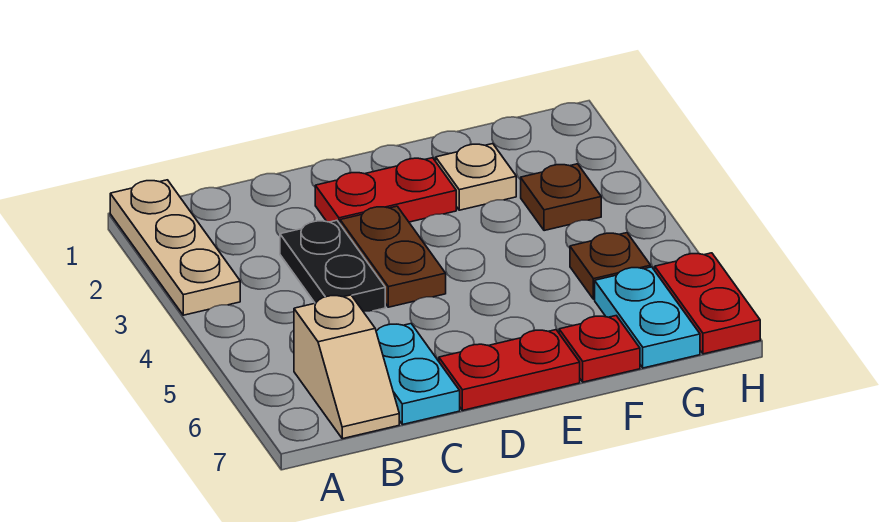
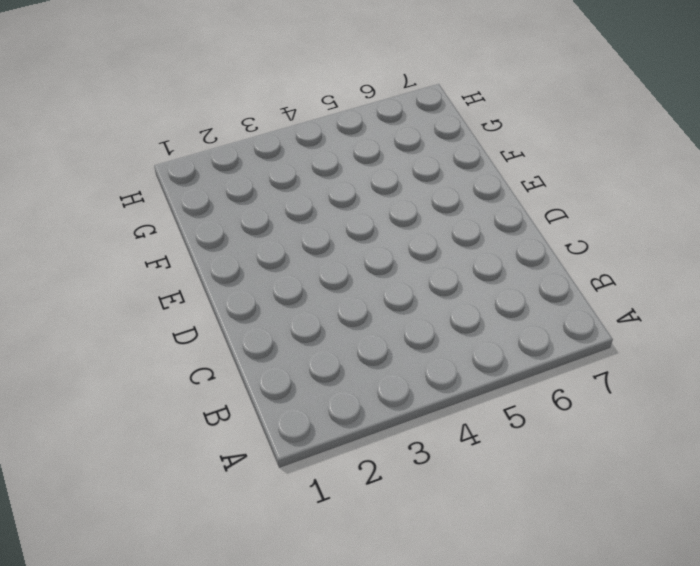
none -> tan plate A1:A3 level 1
none -> tan slope B6:B7 level 1 top 6
none -> black plate C3:C4 level 1

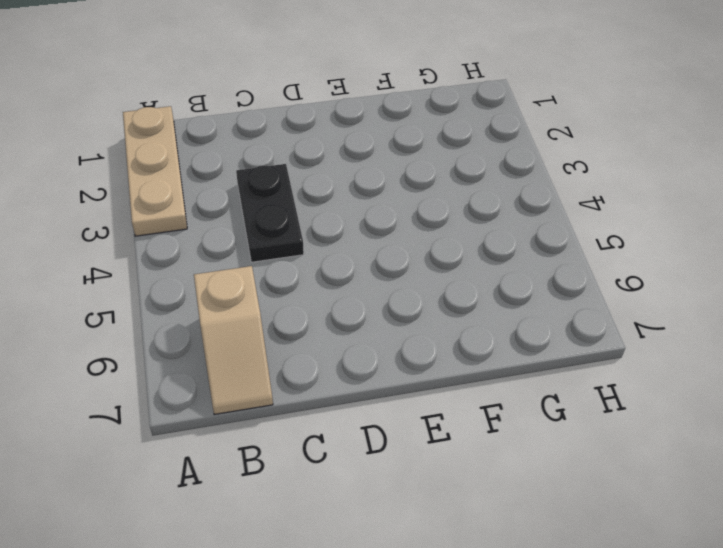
none -> cyan plate C6:C7 level 1
none -> red plate D2:E2 level 1
none -> brown plate D3:D4 level 1

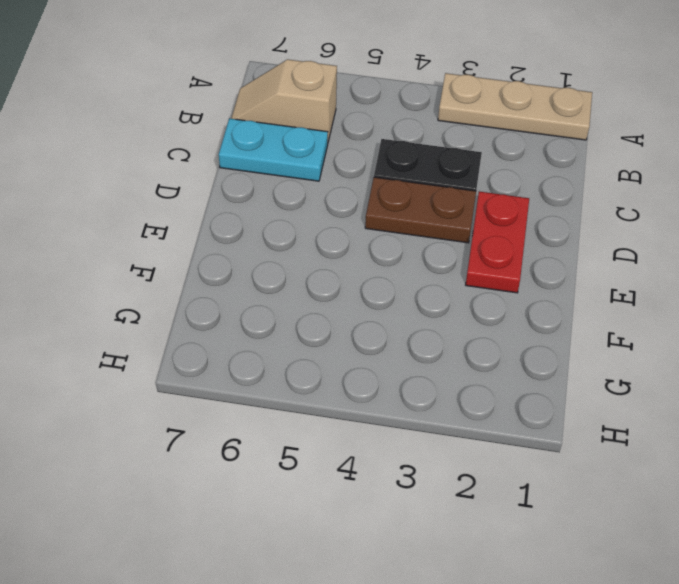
none -> red plate D7:E7 level 1
none -> tan plate F2 level 1
none -> red plate F7 level 1

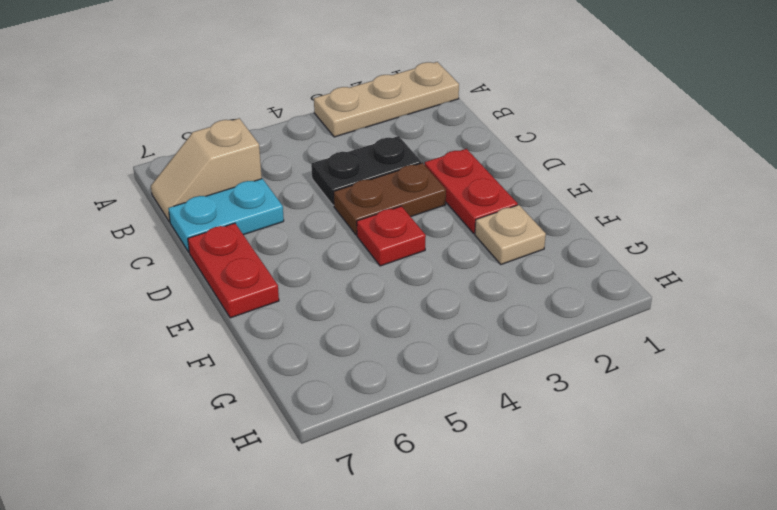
red plate E4 level 1 -> red plate F7 level 1
none -> brown plate G3 level 1
none -> brown plate G5 level 1
none -> cyan plate G6:G7 level 1

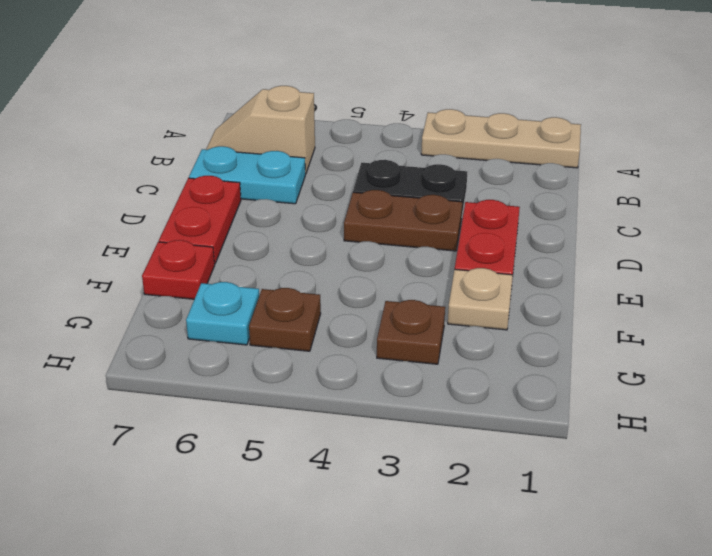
cyan plate G6 level 1 -> cyan plate G6:G7 level 1
none -> red plate H6:H7 level 1

